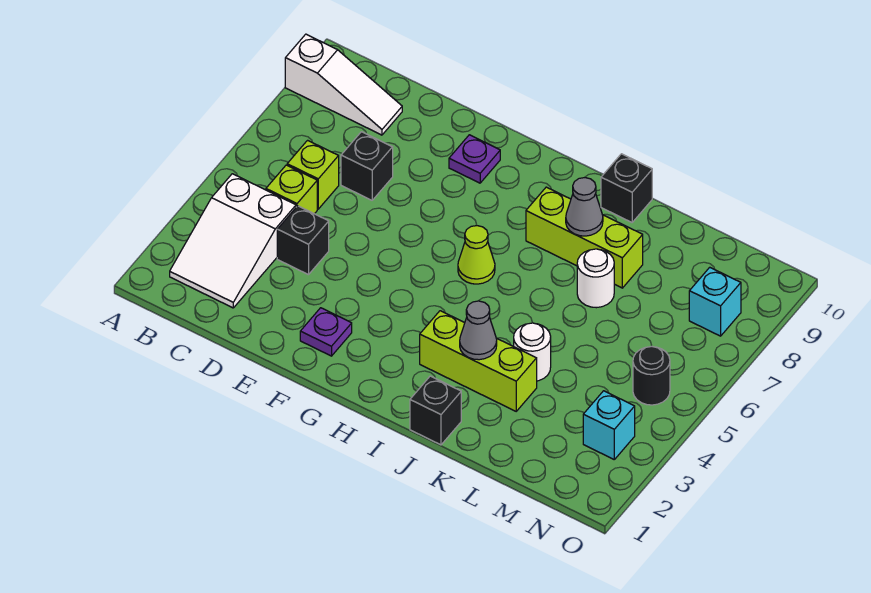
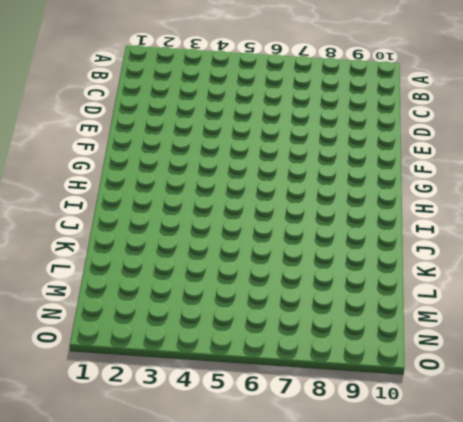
none -> white slope A9:C9 level 1 top A
none -> white slope B2:C4 level 1 top 4
none -> lime brick C5 level 1

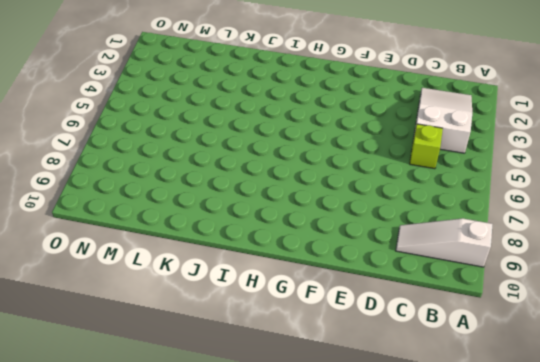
none -> lime brick C6 level 1
none -> black brick D4 level 1
none -> black brick D7 level 1

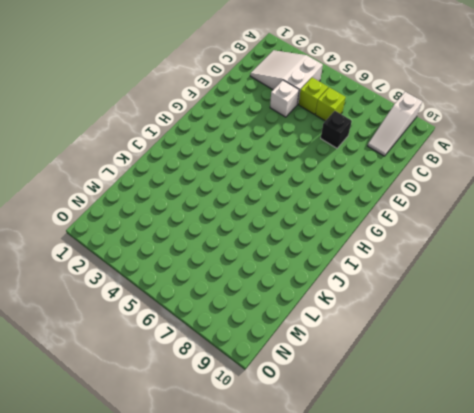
white brick D4 level 1 -> black brick D4 level 1
none -> purple plate F2 level 1
none -> purple plate F9 level 1
none -> lime cone H6 level 1

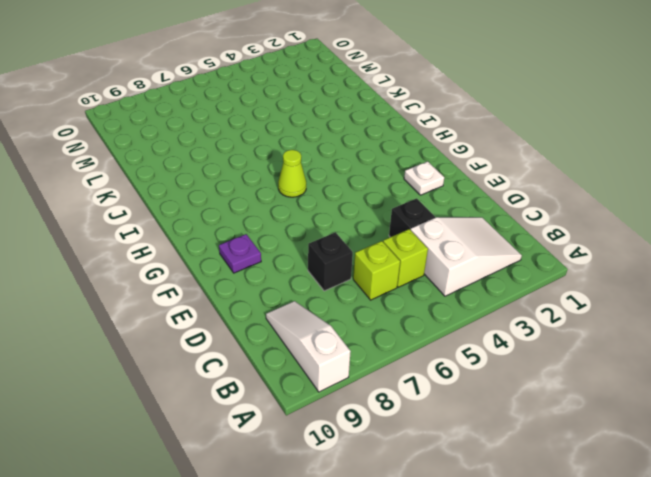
white plate F2 level 1 -> purple plate F2 level 1
none -> lime brick I3:K3 level 1
none -> lime brick I8:K8 level 1
none -> black brick J1 level 1

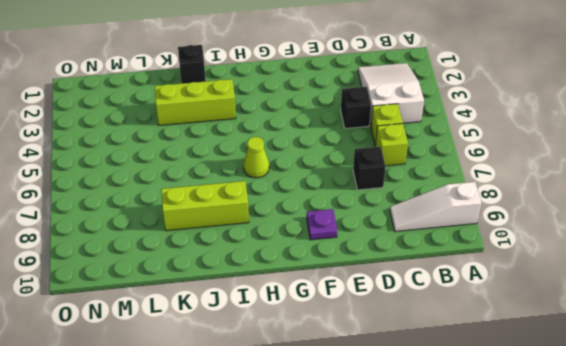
none -> purple plate F2 level 1
none -> black brick J10 level 1
none -> white round brick K4 level 1

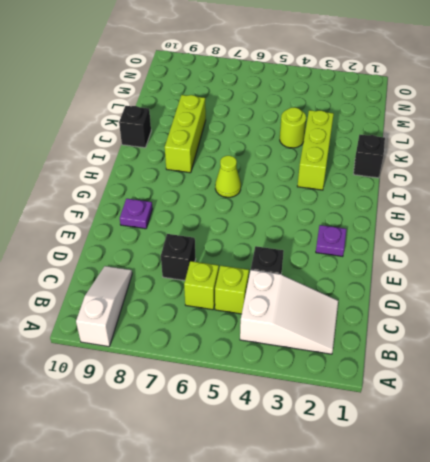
lime round brick K4 level 1 -> white round brick K4 level 1
none -> white round brick K7 level 1
none -> cyan brick N3 level 1
none -> black round brick N5 level 1

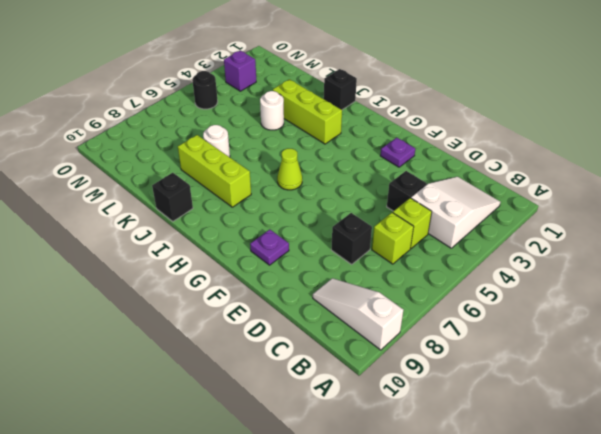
purple brick N3 level 1 -> cyan brick N3 level 1
none -> cyan brick N8 level 1
none -> grey cone J3 level 2
none -> grey cone J8 level 2

